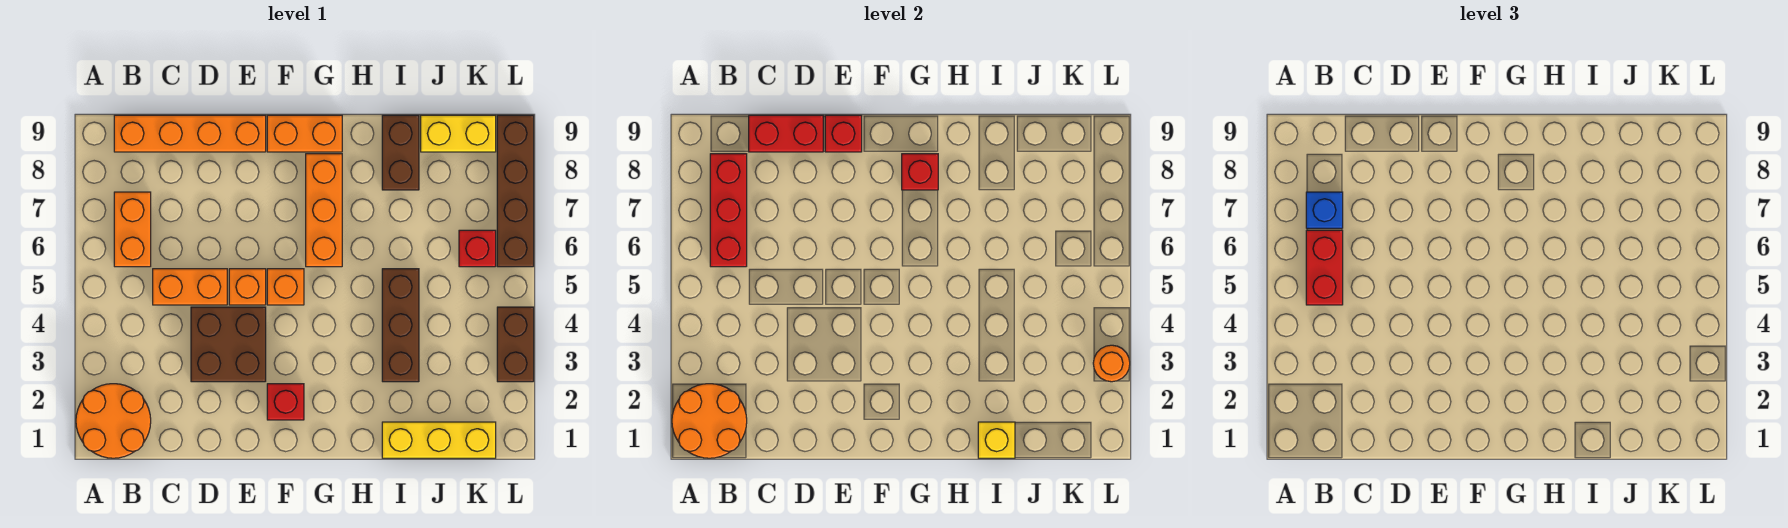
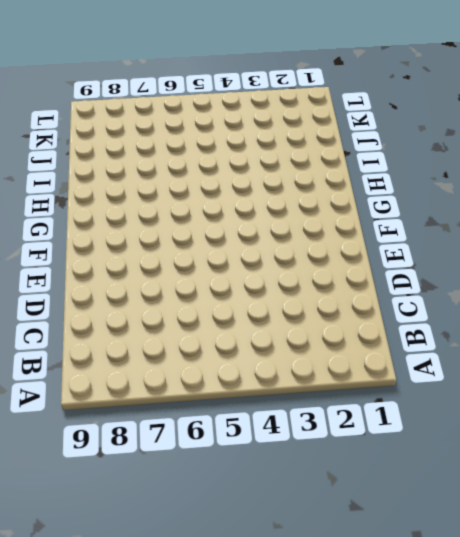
none -> orange round brick A1:B2 level 1
none -> orange brick B6:B7 level 1
none -> orange brick B9:E9 level 1

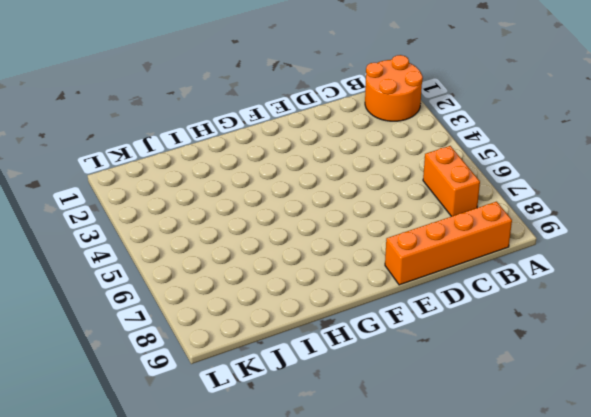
none -> orange brick C5:D5 level 1
none -> brown brick D3:E4 level 1
none -> orange brick E5 level 1

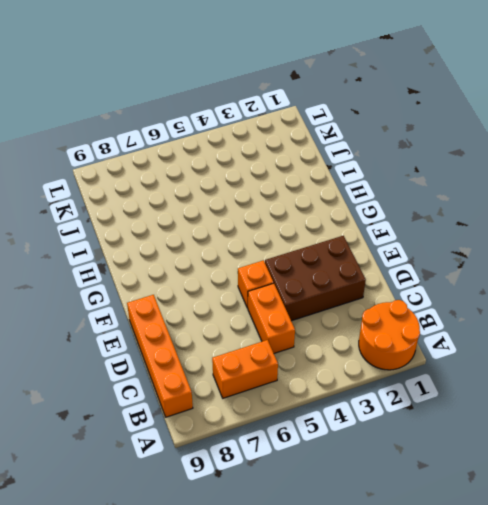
brown brick D2:E4 level 1 -> brown brick D3:E4 level 1
none -> red brick F2 level 1
none -> orange brick F5 level 1
none -> orange brick F9:G9 level 1

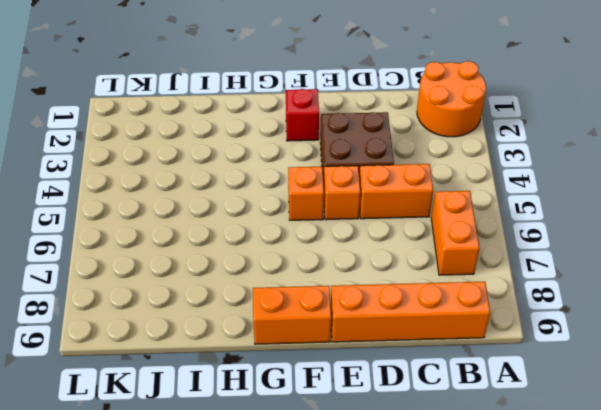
none -> orange brick G6:G8 level 1
none -> yellow brick I1:K1 level 1
none -> brown brick I3:I5 level 1

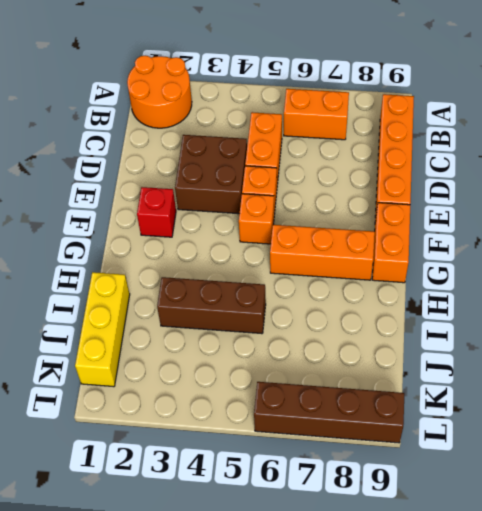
none -> brown brick I8:I9 level 1
none -> yellow brick J9:K9 level 1
none -> red brick K6 level 1

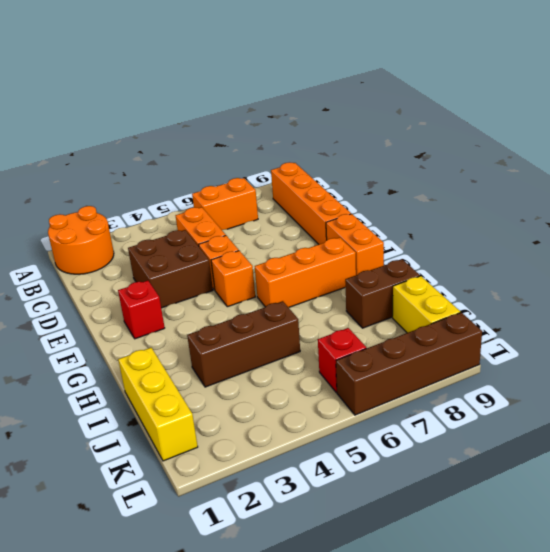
none -> brown brick L3:L4 level 1
none -> orange round brick A1:B2 level 2
none -> red brick B6:B8 level 2

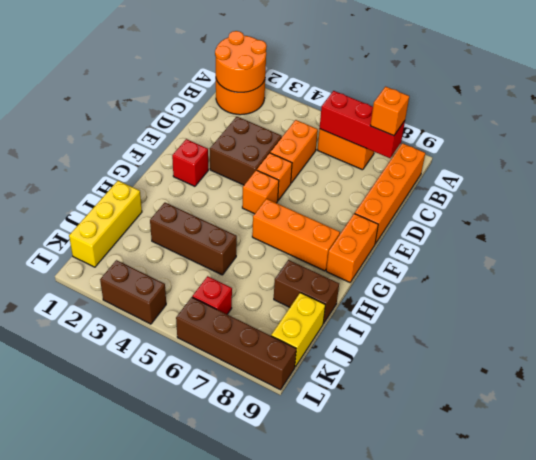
orange brick B8 level 3 -> none
none -> red brick C9:D9 level 2
none -> red brick E9 level 2
none -> red brick G8 level 2

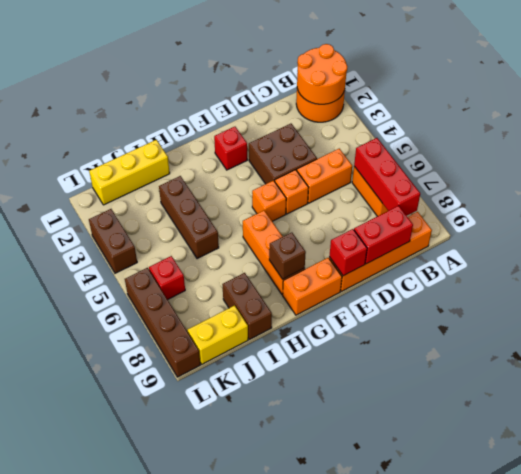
brown brick G8 level 2 -> red brick G8 level 2
none -> yellow brick I1 level 2
none -> orange round brick L3 level 2
none -> red brick B5:B6 level 3

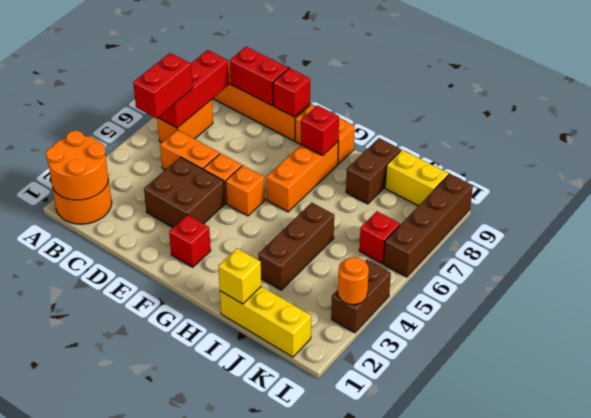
none -> blue brick B7 level 3

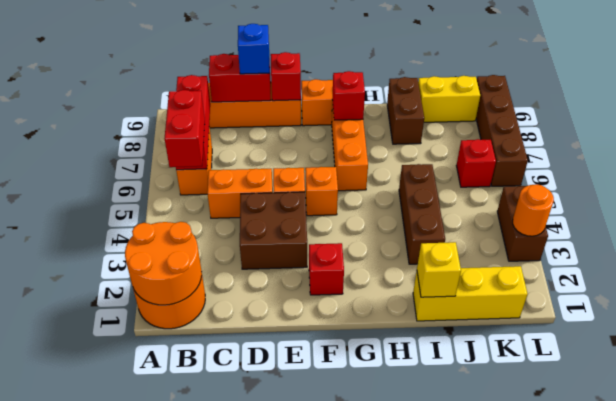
blue brick D9 level 3 -> blue brick B7 level 3

